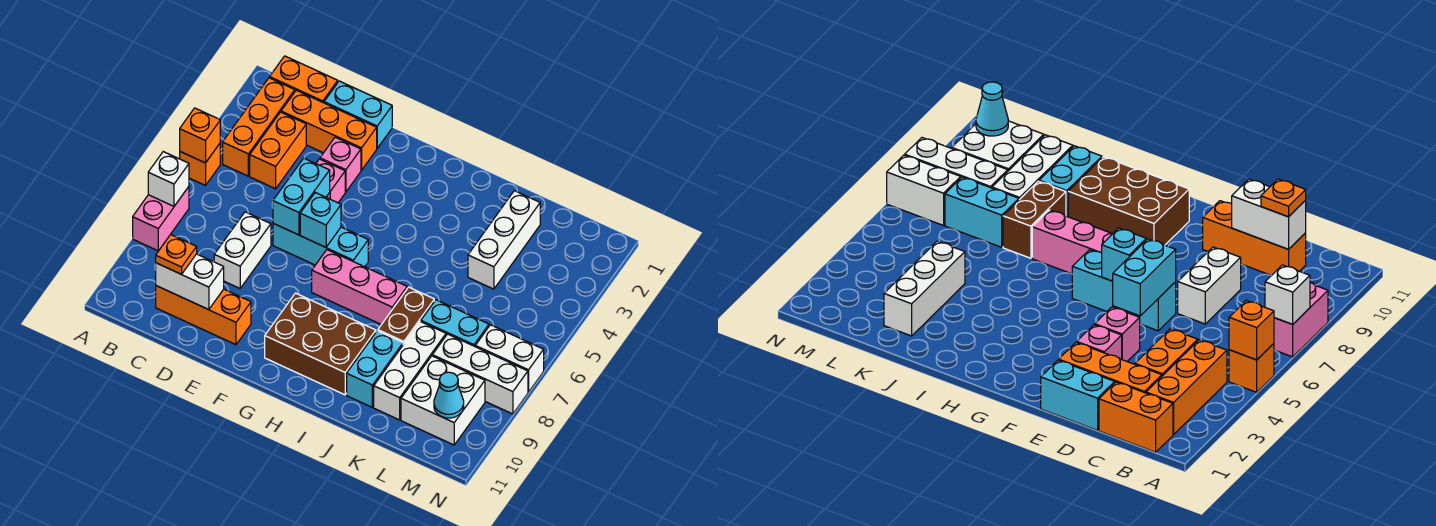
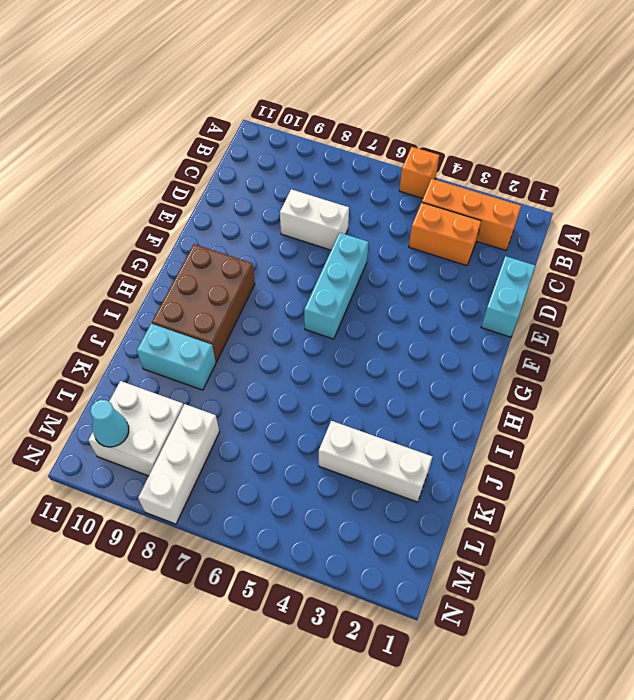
none -> pink brick A7:A8 level 1
none -> orange brick B1:C1 level 1
none -> orange brick C2:E2 level 1

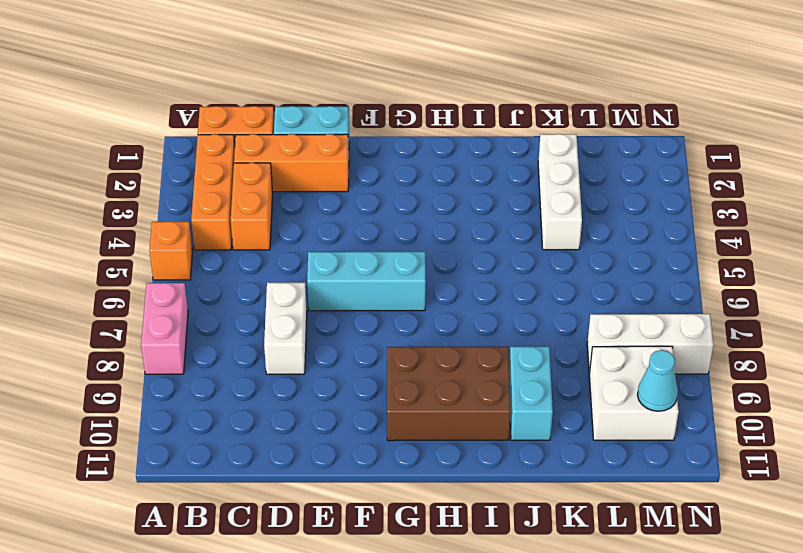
none -> orange brick C10:E10 level 1
none -> pink brick E3 level 1
none -> pink brick E4 level 1

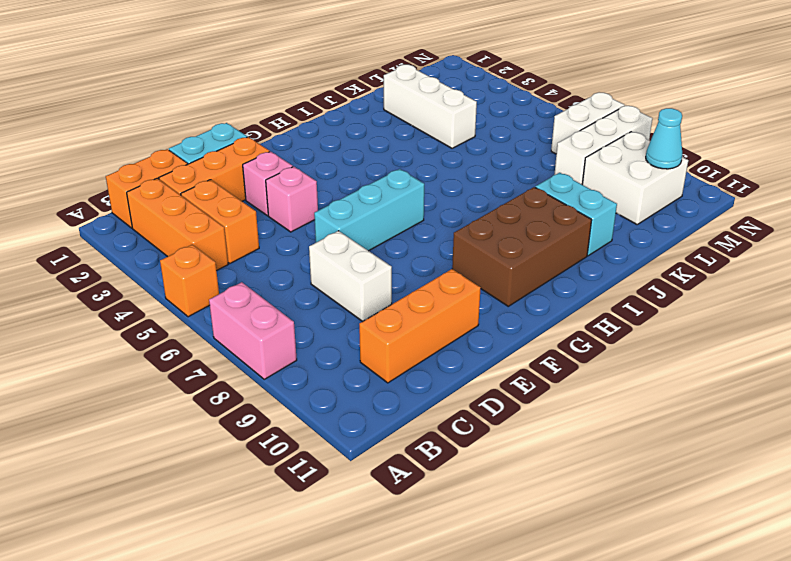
none -> pink brick G7:I7 level 1
none -> brown brick J7:J8 level 1
none -> cyan brick K7:L7 level 1

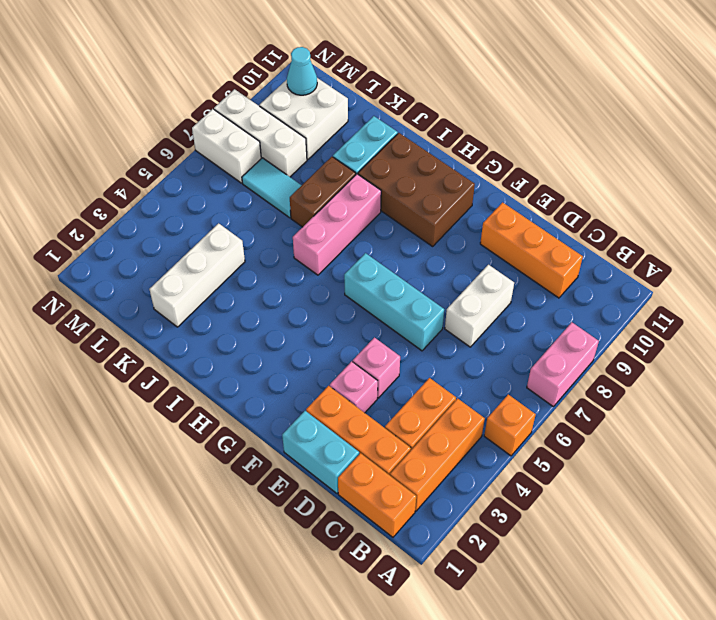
pink brick I6:I8 level 1 -> pink brick G7:I7 level 1
cyan tile K7:L7 level 1 -> cyan brick K7:L7 level 1
none -> white brick K8:K10 level 1
none -> orange brick A5 level 2
none -> white brick A7 level 2

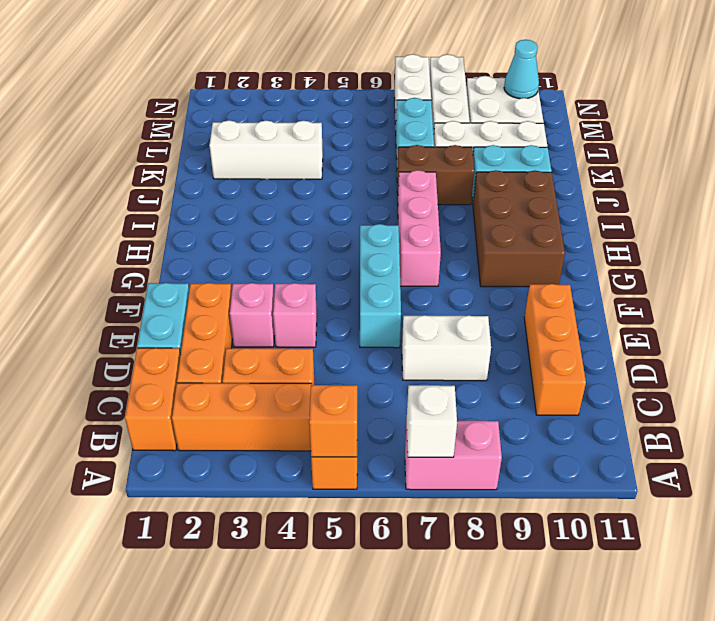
none -> white brick C10:D10 level 2
none -> cyan brick E5:E6 level 2
none -> cyan brick F6 level 2

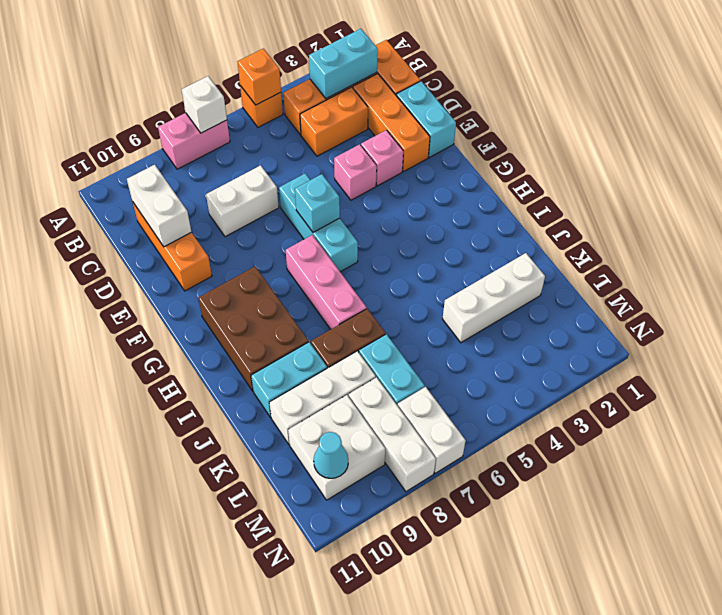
cyan brick B2:B3 level 2 -> cyan brick E5:E6 level 2
none -> orange plate C10 level 3

